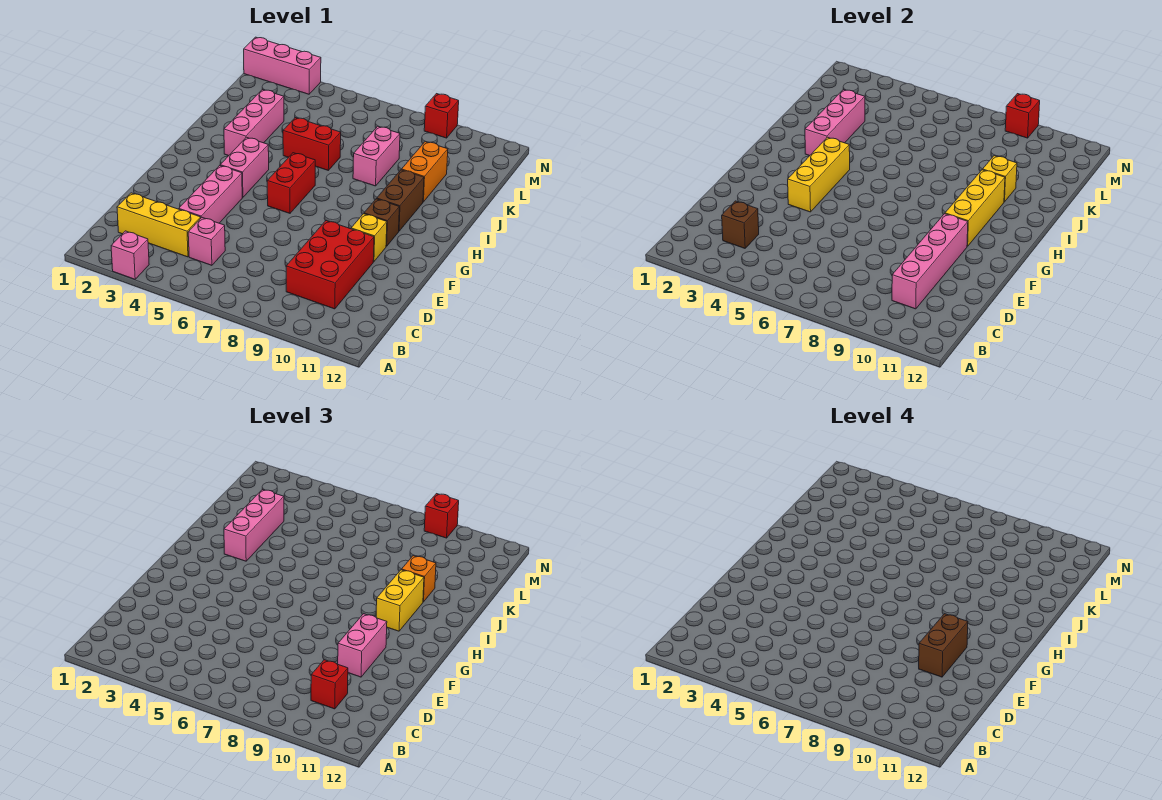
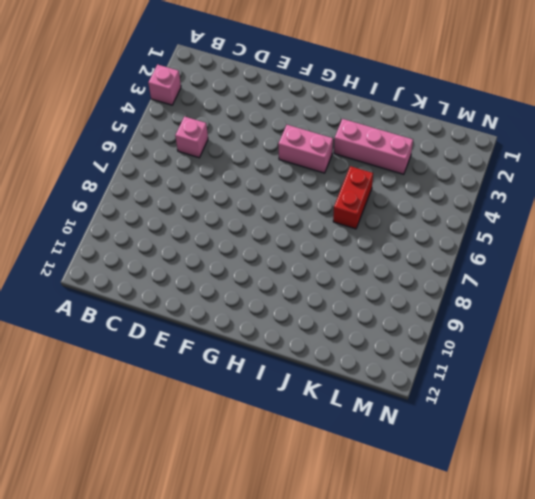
none -> yellow brick C2:C4 level 1
none -> red brick C9:E10 level 1
none -> pink brick D4:F4 level 1
none -> yellow brick F10 level 1

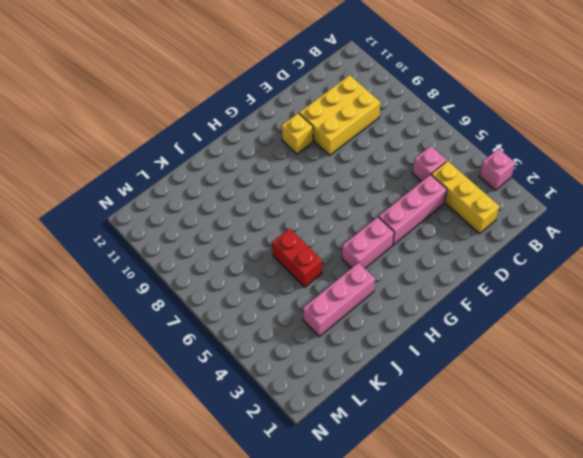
yellow brick C9:E10 level 1 -> red brick C9:E10 level 1
none -> red brick G6:H6 level 1
none -> brown brick G10 level 1
none -> brown brick H10:I10 level 1
none -> pink brick J8:K8 level 1

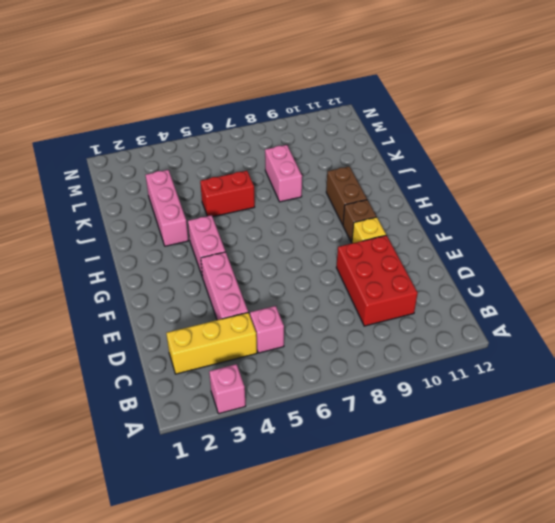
none -> red brick G6:H6 level 1
none -> orange brick J10:K10 level 1
none -> pink brick N1:N3 level 1
none -> red brick N9 level 1

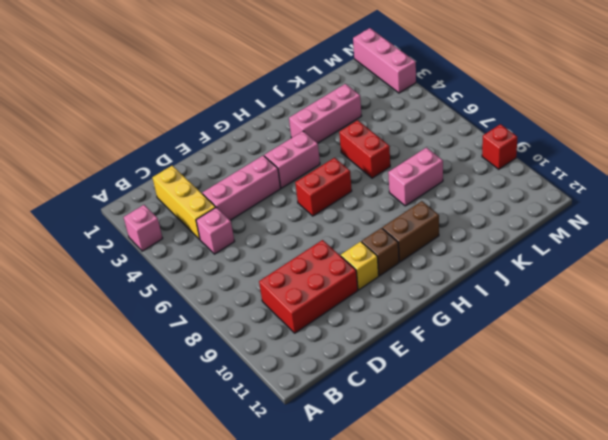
none -> orange brick J10:K10 level 1
none -> brown brick C3 level 2
none -> pink brick C10:F10 level 2
none -> yellow brick F4:H4 level 2

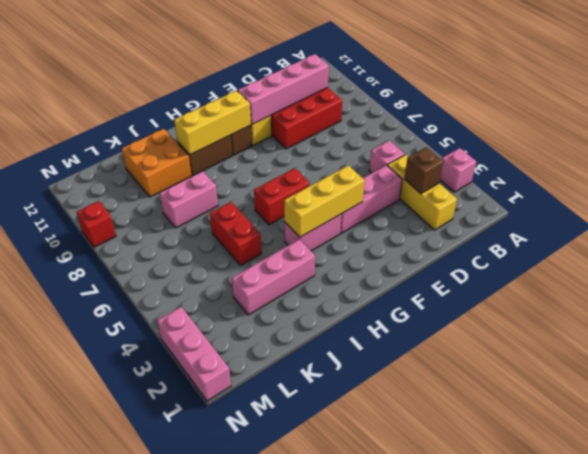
orange brick J10:K11 level 1 -> orange brick J10:K10 level 1
none -> pink brick I3:K3 level 2
none -> yellow brick J10 level 2
none -> red brick N9 level 2
none -> red brick C10 level 3

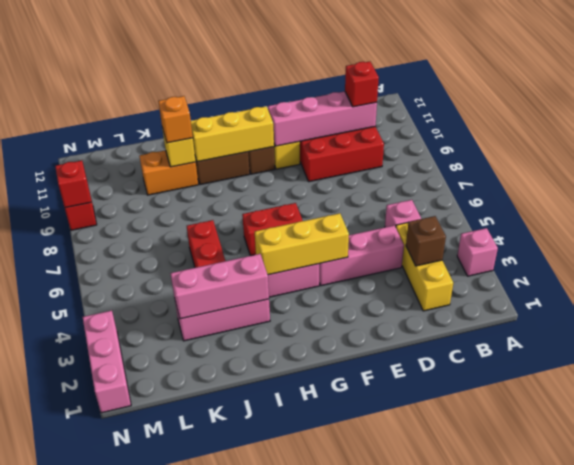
none -> pink brick J8:K8 level 1
none -> pink brick E10:F10 level 3
none -> yellow brick H10:I10 level 3
none -> pink brick I3:K3 level 3

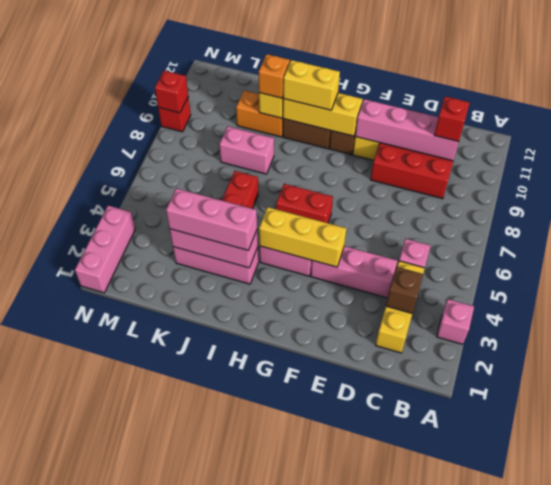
none -> pink brick E10:F10 level 3
none -> red brick N9 level 3
none -> brown brick E10:F10 level 4

